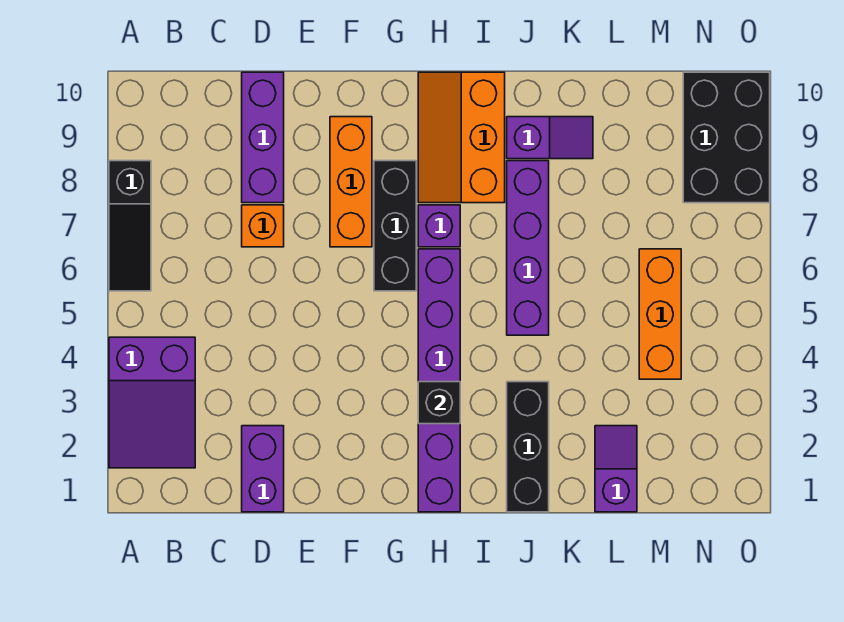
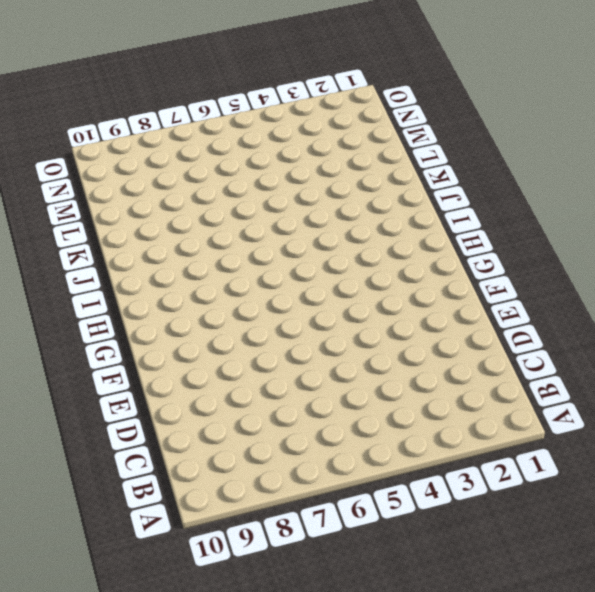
none -> purple slope A2:B4 level 1 top 4
none -> black slope A6:A8 level 1 top 8
none -> purple brick D1:D2 level 1

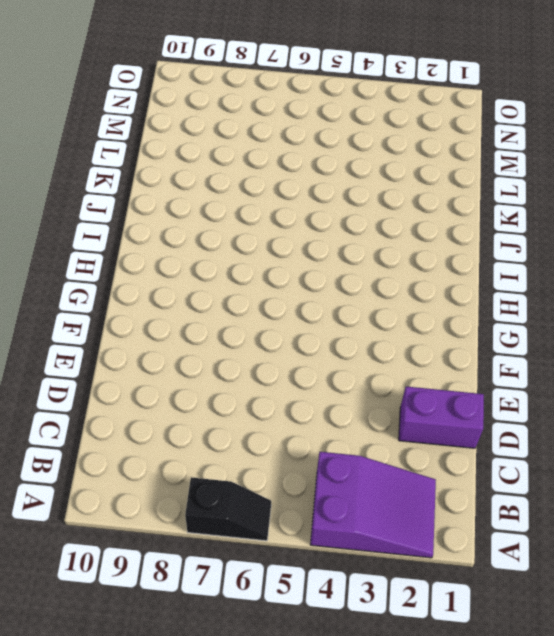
black slope A6:A7 level 1 top 7 -> black slope A6:A8 level 1 top 8
none -> orange brick D7 level 1
none -> purple brick D8:D10 level 1
none -> orange brick F7:F9 level 1

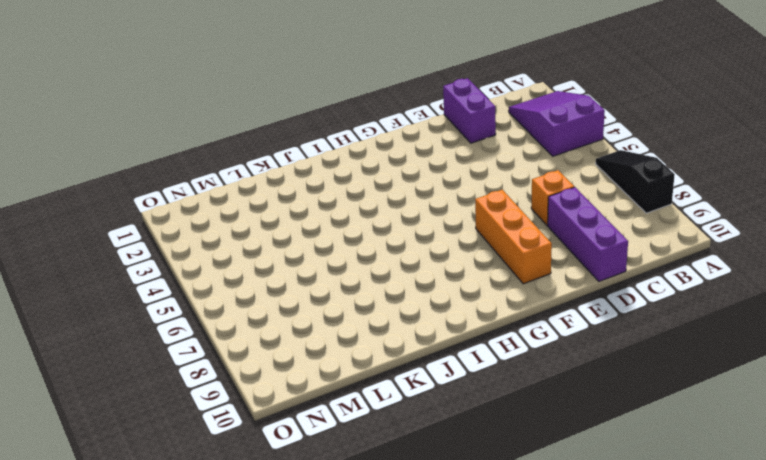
none -> black brick G6:G8 level 1
none -> purple brick H1:H6 level 1
none -> purple brick H7 level 1

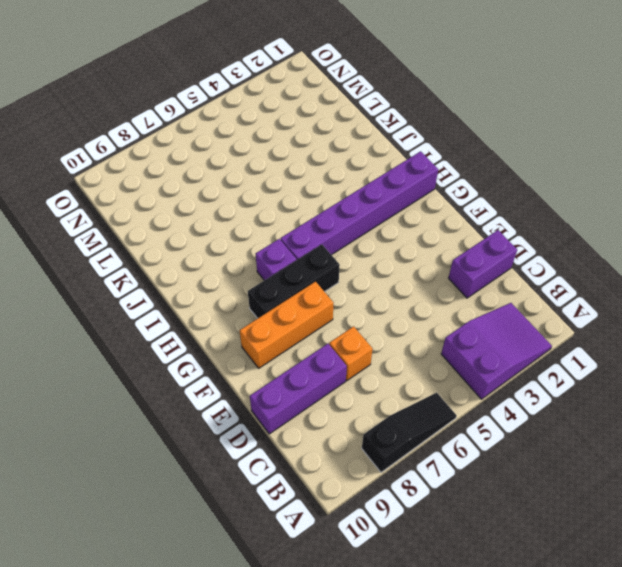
none -> orange slope H8:I10 level 1 top I
none -> black brick J1:J3 level 1
none -> purple brick J5:J8 level 1

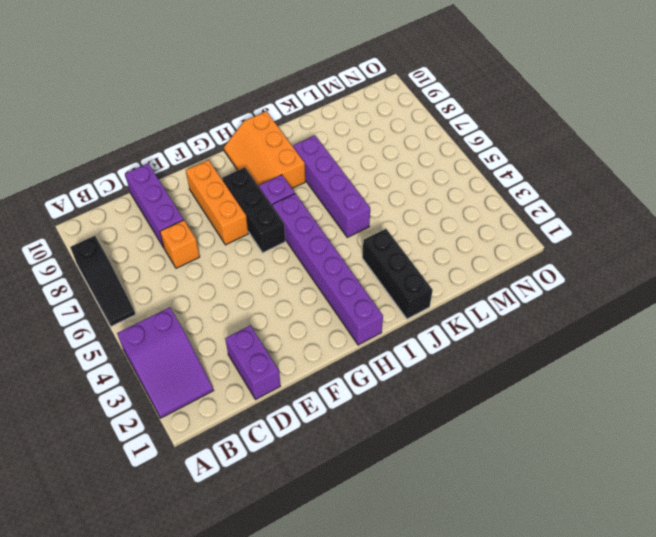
none -> purple slope J9:K9 level 1 top J
none -> purple slope L1:L2 level 1 top 1
none -> orange brick M4:M6 level 1

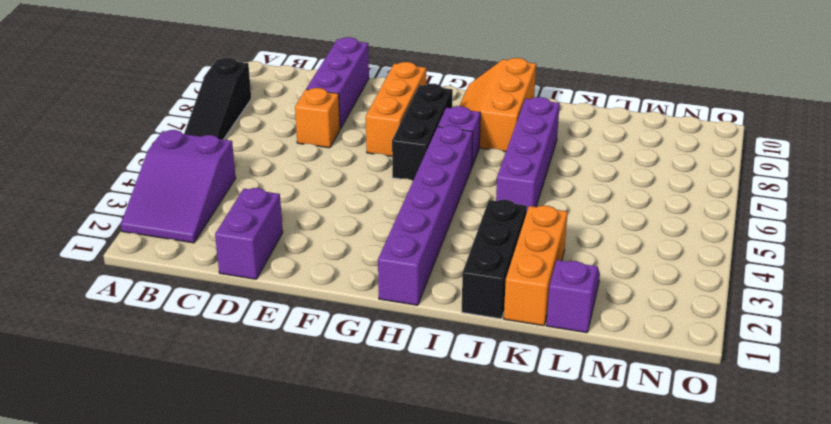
orange brick K1:K3 level 1 -> orange brick M4:M6 level 1
none -> purple slope J9:K9 level 1 top J
none -> black brick N8:O10 level 1
none -> black brick H3 level 2

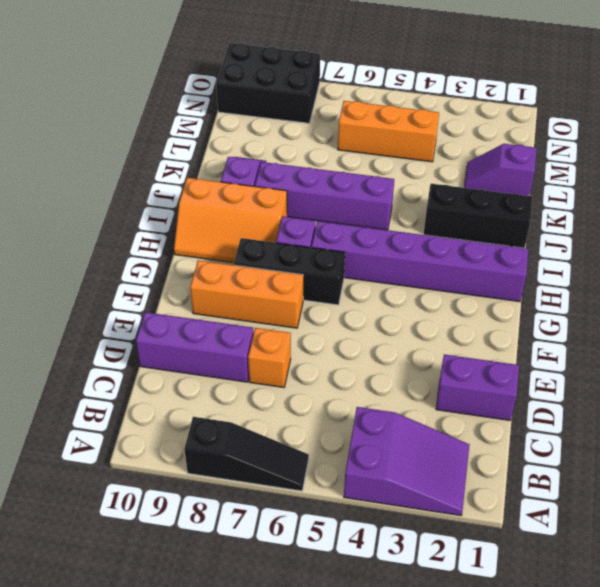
none -> black brick H3 level 2

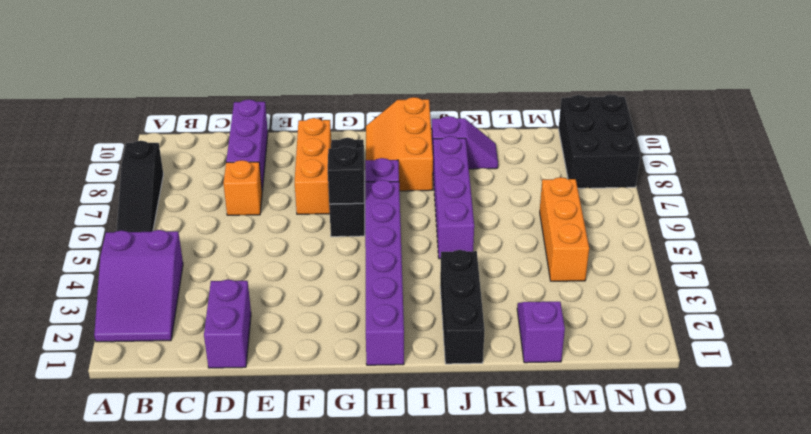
black brick G6 level 2 -> black brick H3 level 2

